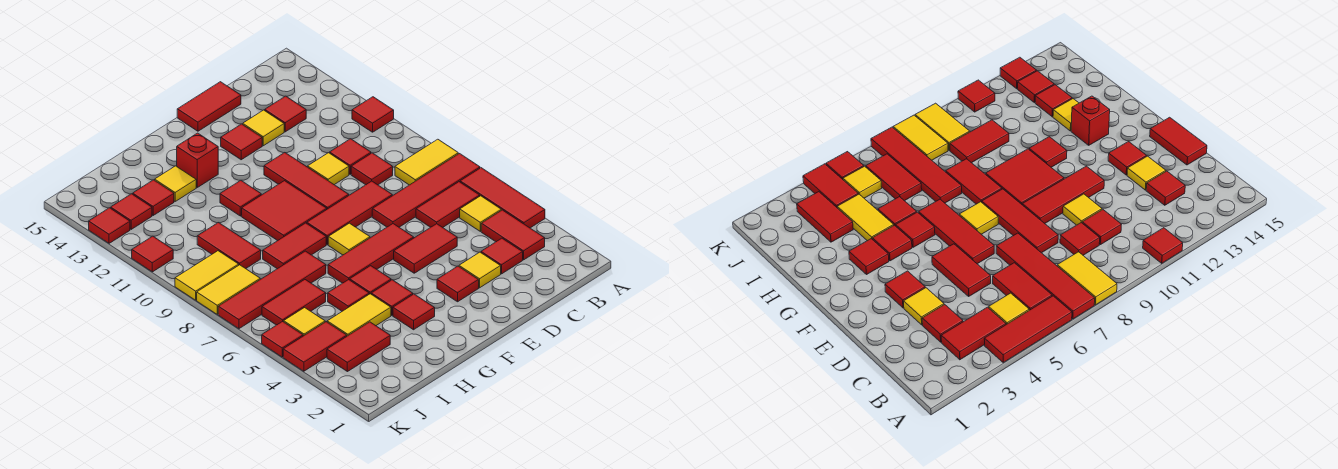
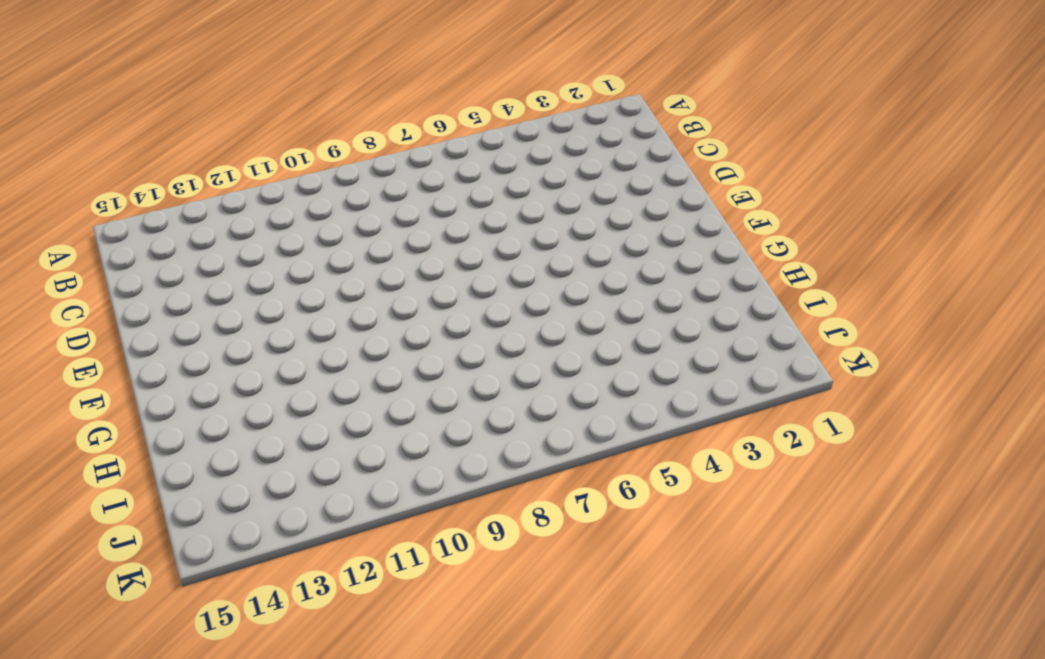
none -> red tile A4:A6 level 1
none -> red tile A7:D7 level 1
none -> yellow tile A8:B8 level 1
none -> red tile A11 level 1

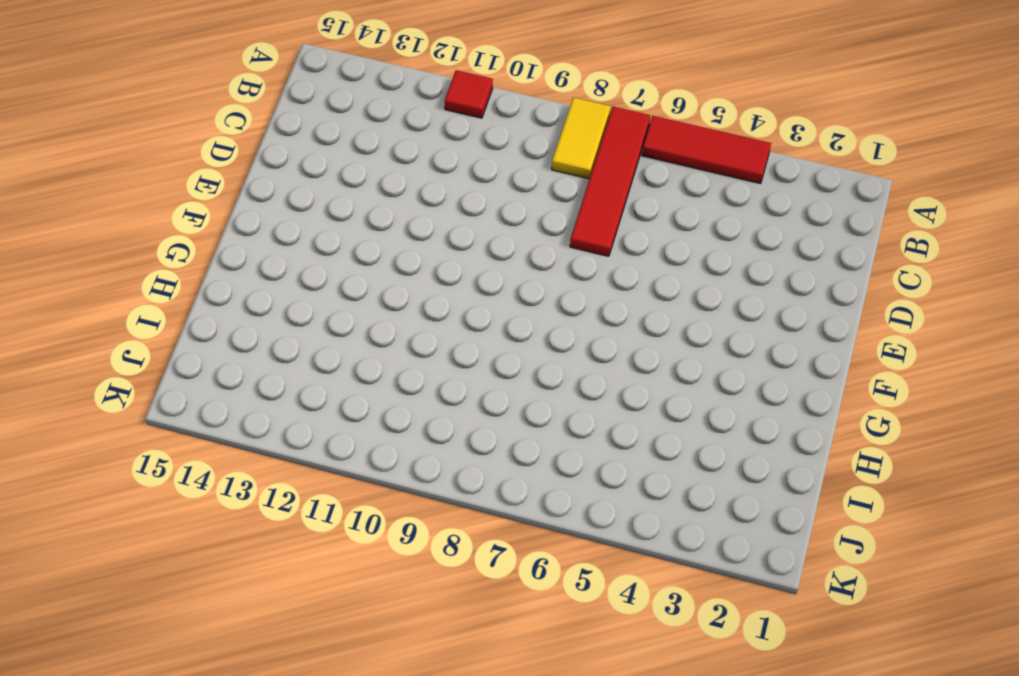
none -> red tile B3:B4 level 1
none -> yellow tile B5 level 1
none -> red tile B6:C6 level 1
none -> red tile C3 level 1

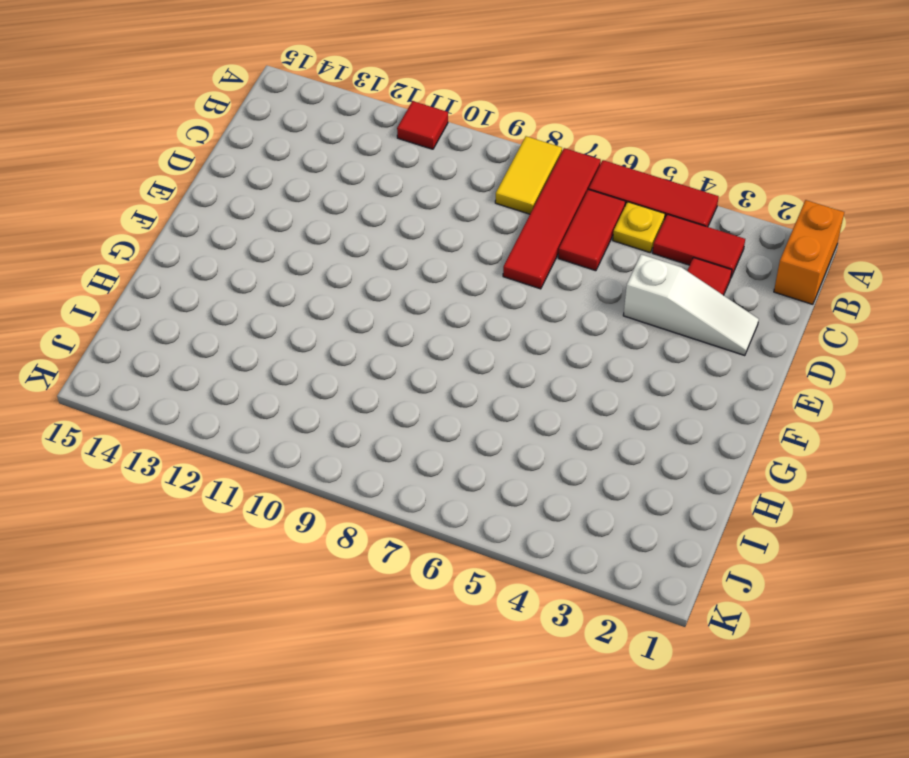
orange brick A1:B1 level 1 -> none
yellow plate B5 level 1 -> yellow tile B5 level 1
white slope D2:D4 level 1 top 4 -> yellow tile D3 level 1
none -> red tile C9 level 1
none -> red tile C10 level 1
none -> red tile C13 level 1
none -> red tile D5:E5 level 1

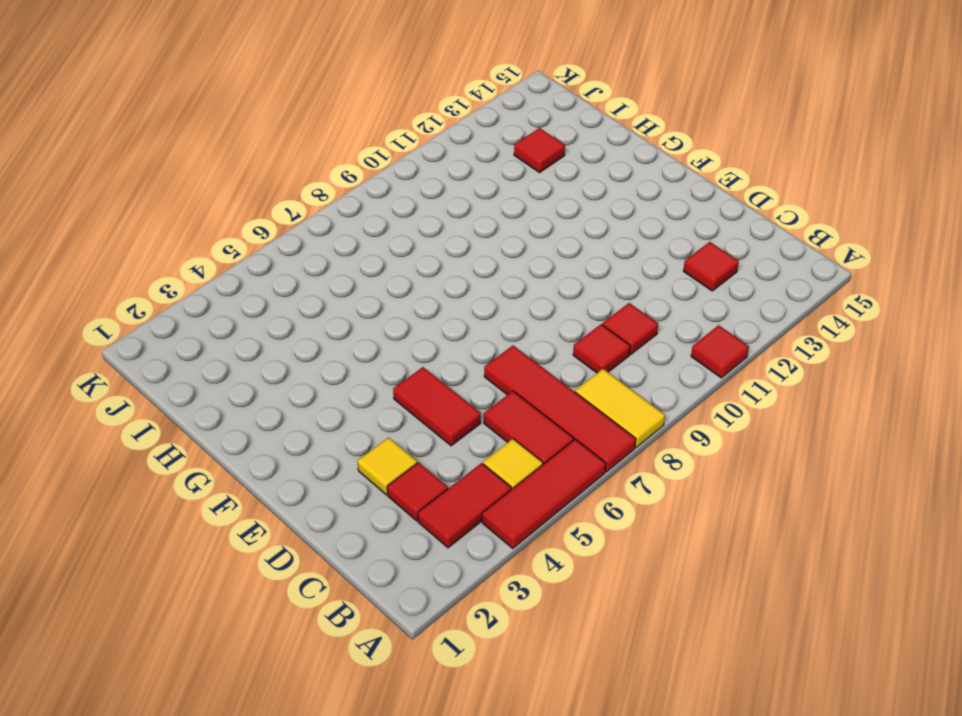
none -> red tile D8:F8 level 1
none -> yellow tile D10 level 1
none -> yellow tile D13 level 1
none -> red tile D15:E15 level 1

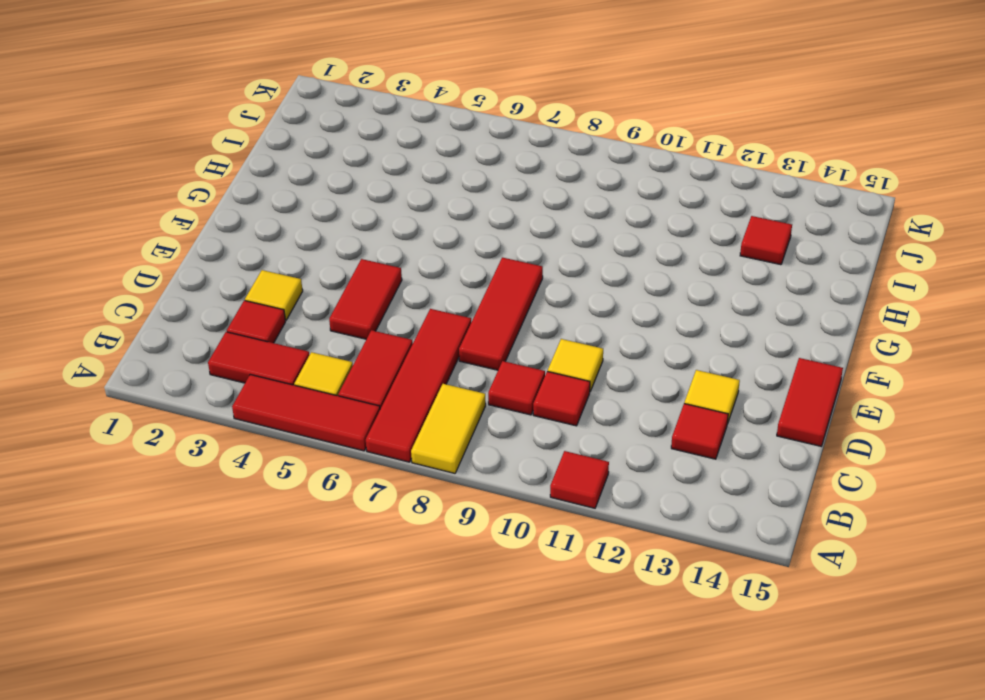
none -> red tile E3 level 1
none -> red tile E6:G6 level 1
none -> red tile E9:E11 level 1
none -> red tile E13 level 1

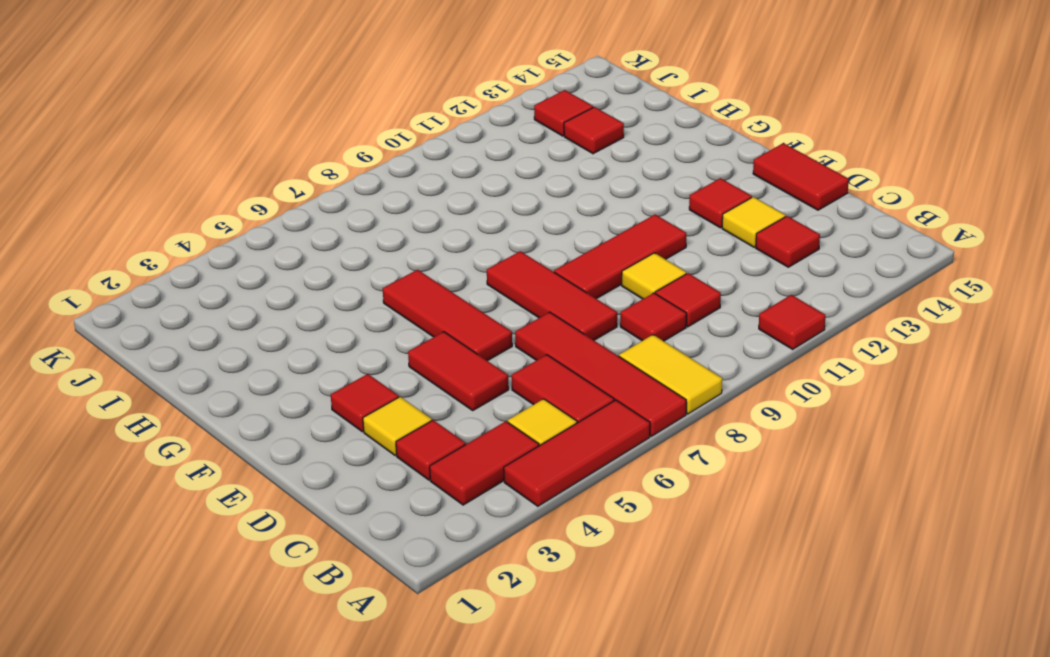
none -> yellow tile F7 level 1
none -> red tile F9:G10 level 1
none -> red tile G3 level 1
none -> red tile G4 level 1

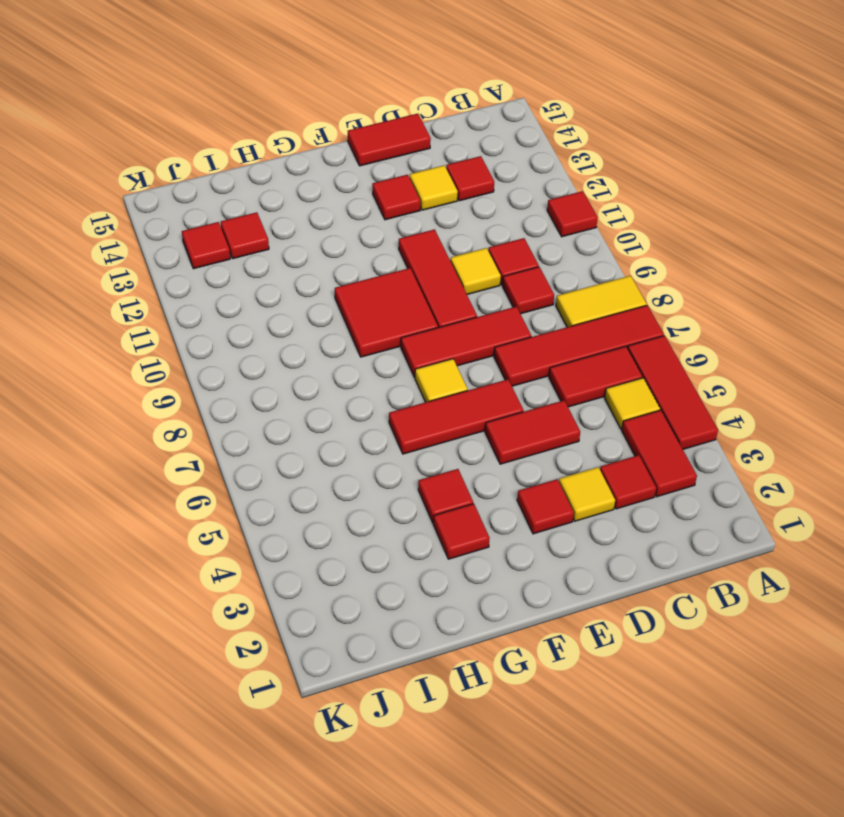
none -> red tile G5 level 1
none -> red tile G8:H8 level 1
none -> red tile G11 level 1
none -> red brick G13 level 1

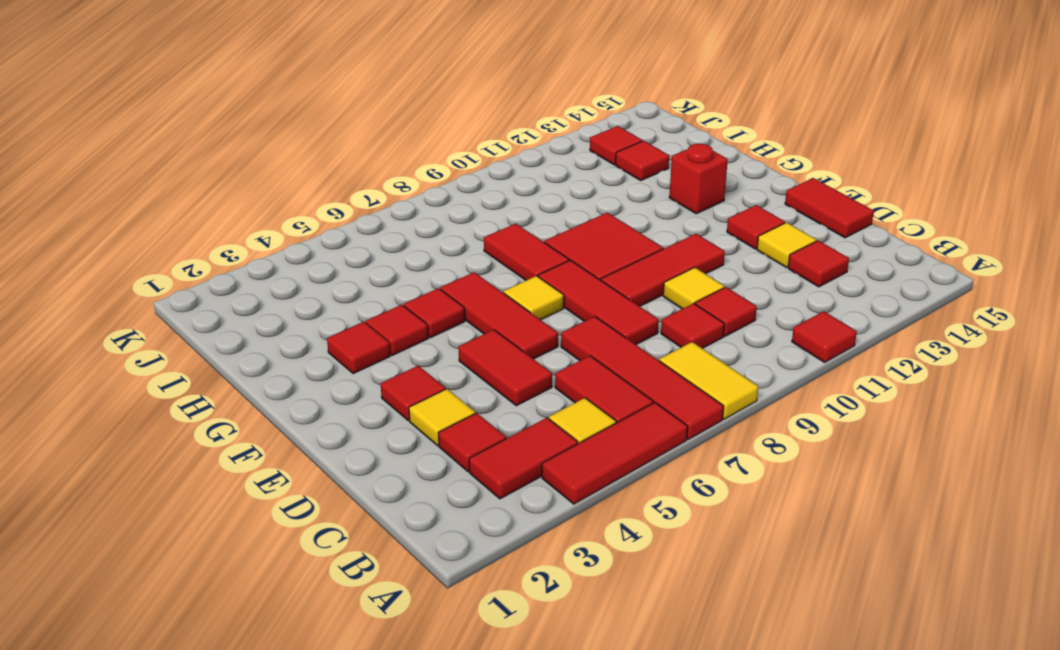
none -> red tile G11 level 1
none -> yellow tile H4:I4 level 1
none -> red tile H5 level 1
none -> red tile H7:K7 level 1

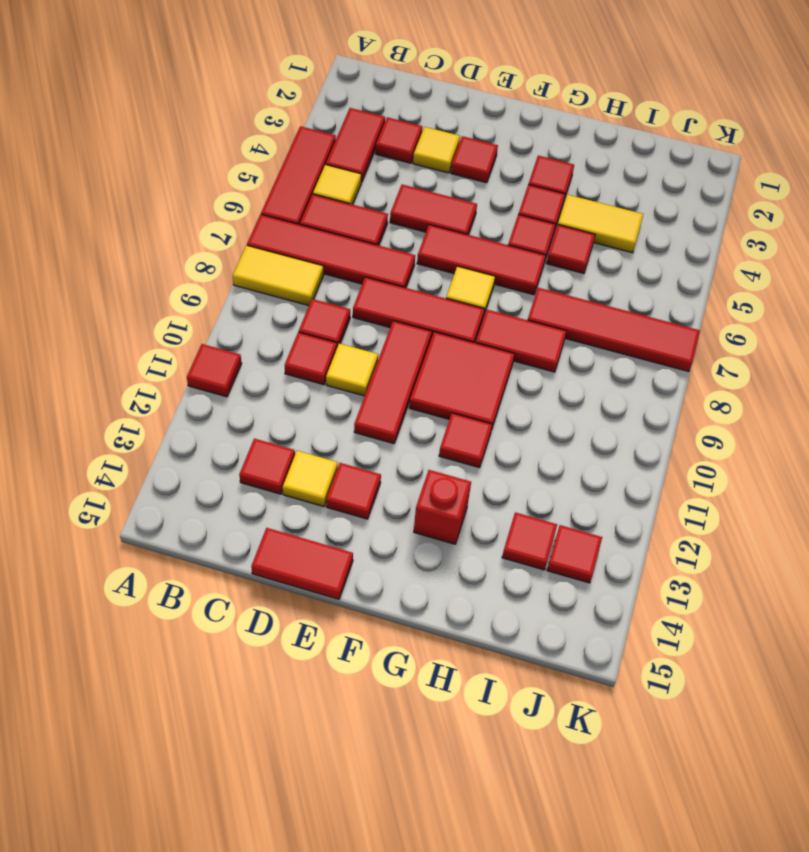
none -> yellow tile H13 level 1
none -> red tile I3:J3 level 1
none -> red tile I6:J6 level 1
none -> red tile I9:I10 level 1

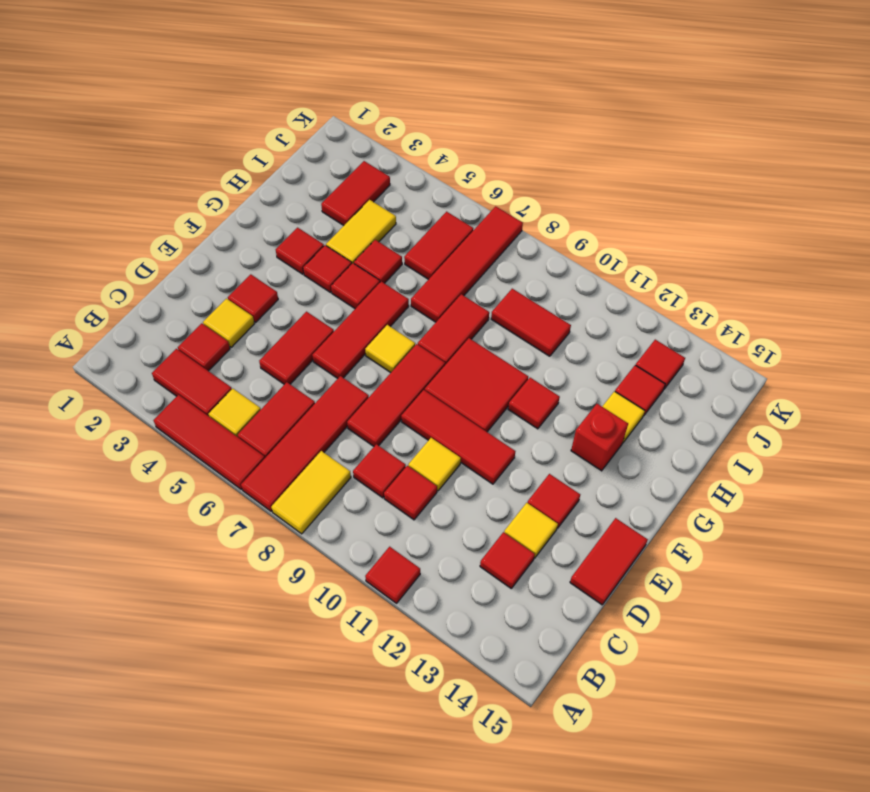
none -> red tile J4:K4 level 1
none -> yellow tile J5 level 1
none -> yellow tile J8:K8 level 1
none -> yellow tile J9:K9 level 1

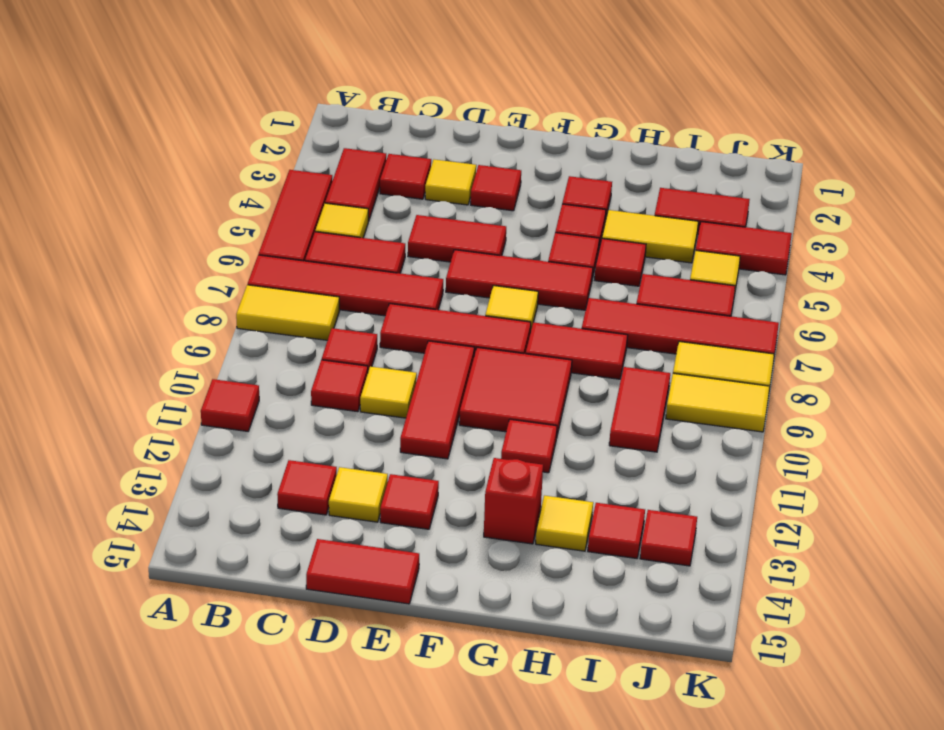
none -> red tile K5 level 1
none -> red tile K11 level 1
none -> red tile K13 level 1

